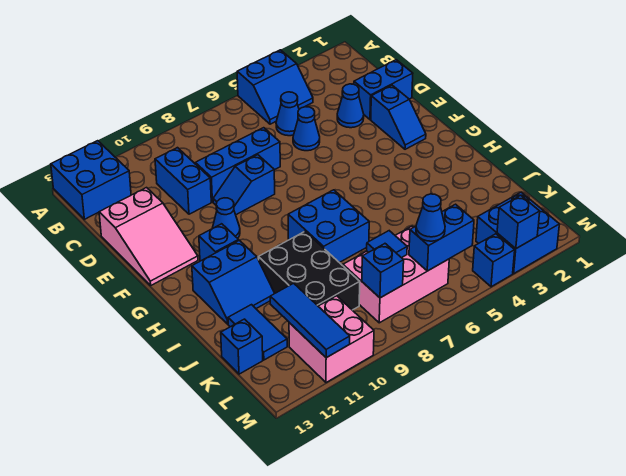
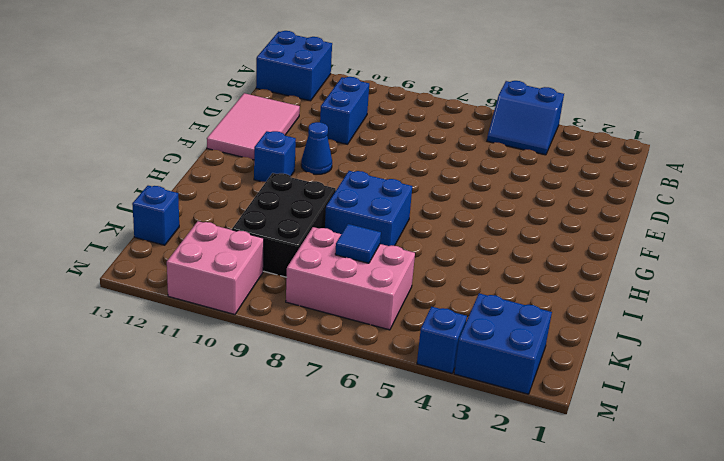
pink tile D12:F13 level 1 -> pink slope D12:F13 level 1 top D
none -> blue cone C5 level 1
none -> blue brick D1:D2 level 1
none -> blue cone D3 level 1

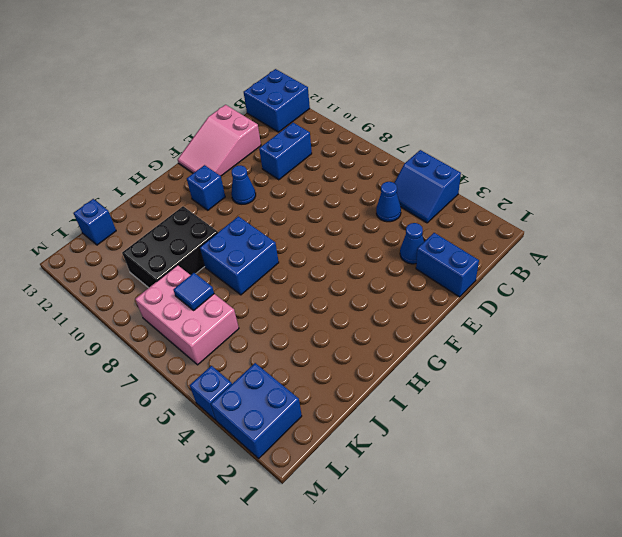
none -> blue cone D5 level 1
none -> blue brick D7:D9 level 1
none -> blue slope E2:F2 level 1 top E

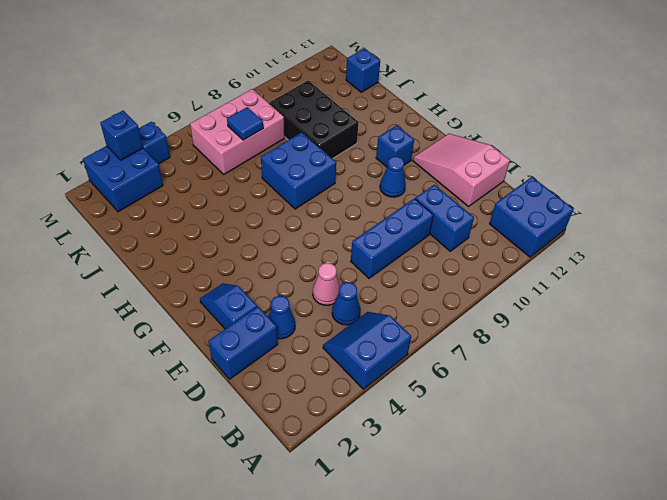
pink cone D5 level 1 -> blue cone D5 level 1
none -> blue slope E8:E9 level 1 top 8
none -> blue slope H11:I12 level 1 top H
none -> blue tile J12:K12 level 1

